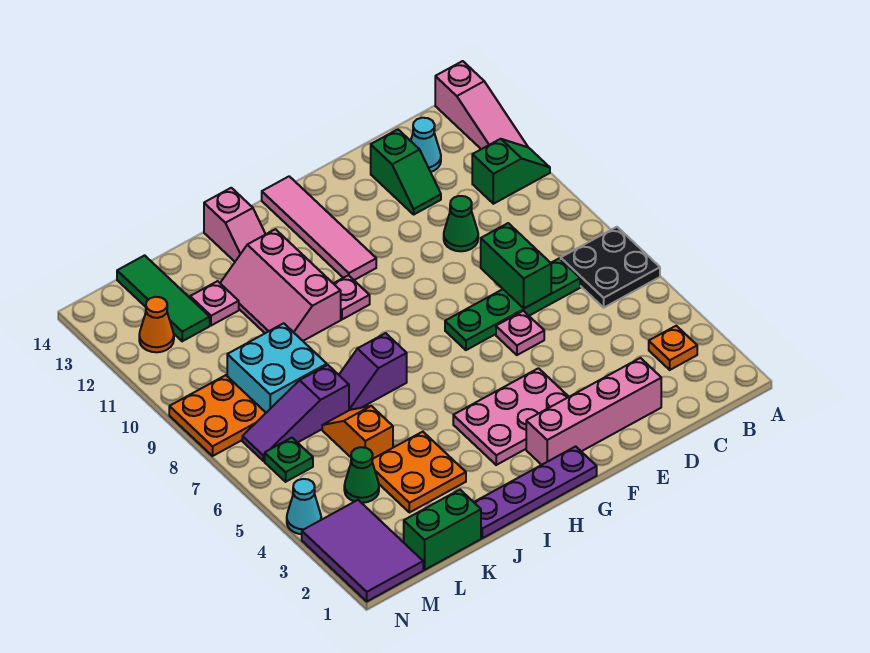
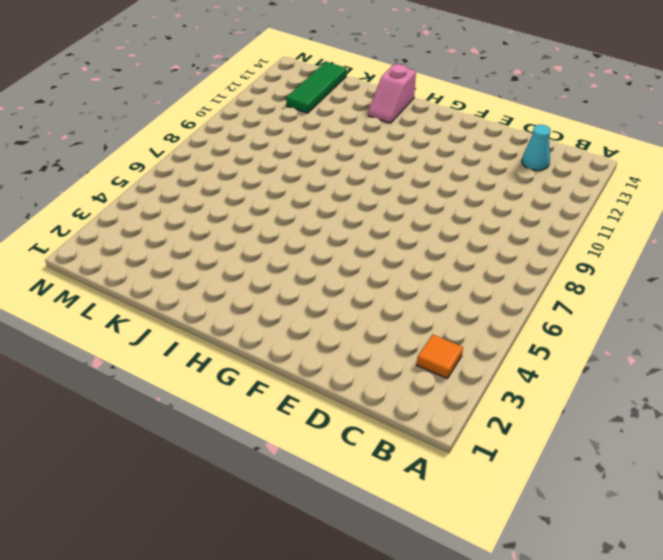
orange tile B3 level 1 -> orange plate B3 level 1
none -> black plate A6:B7 level 1
none -> green slope A11:B11 level 1 top B
none -> pink slope A12:A14 level 1 top 14
none -> green plate C7:F7 level 1

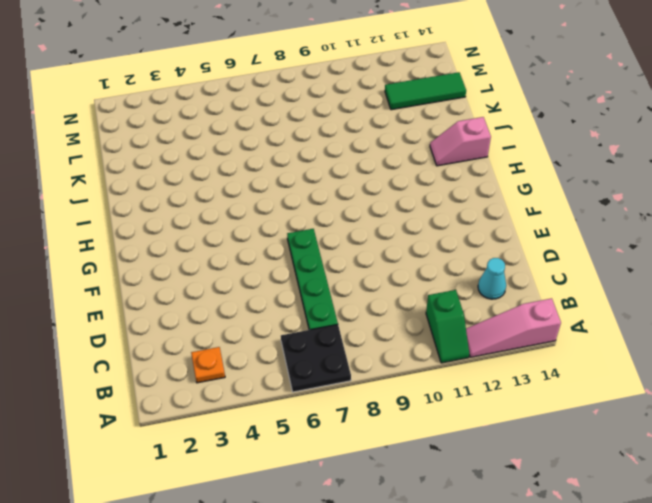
none -> pink brick D2:G2 level 1
none -> green cone D10 level 1
none -> green slope D12:D13 level 1 top 13
none -> pink plate E6 level 1

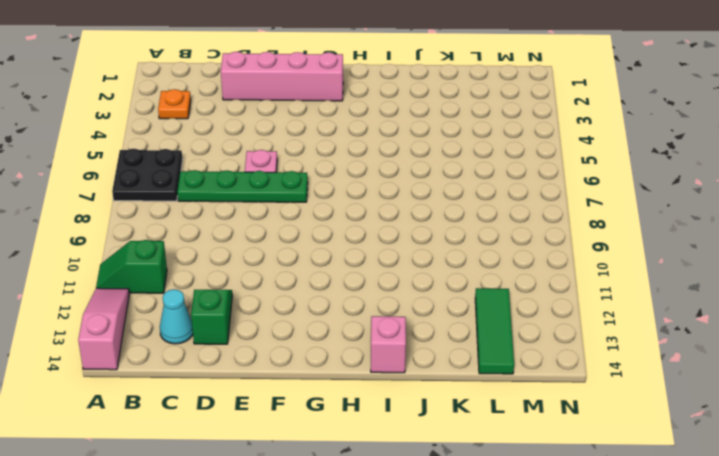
none -> green cone D10 level 1
none -> pink plate F3:H4 level 1
none -> purple plate G1:J1 level 1
none -> pink tile G11:G14 level 1

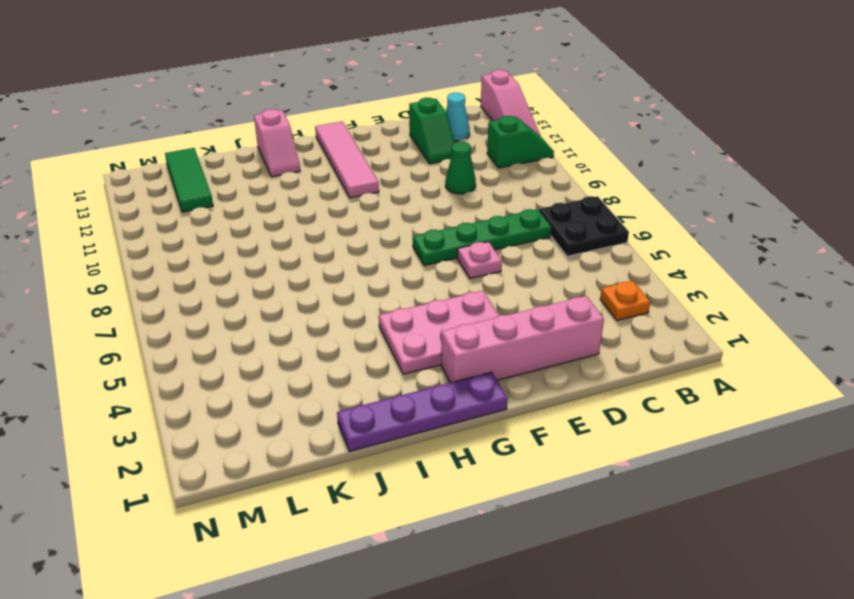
none -> pink plate H10 level 1
none -> purple slope I7:J7 level 1 top I
none -> pink slope I10:J12 level 1 top I
none -> orange plate J3:K4 level 1

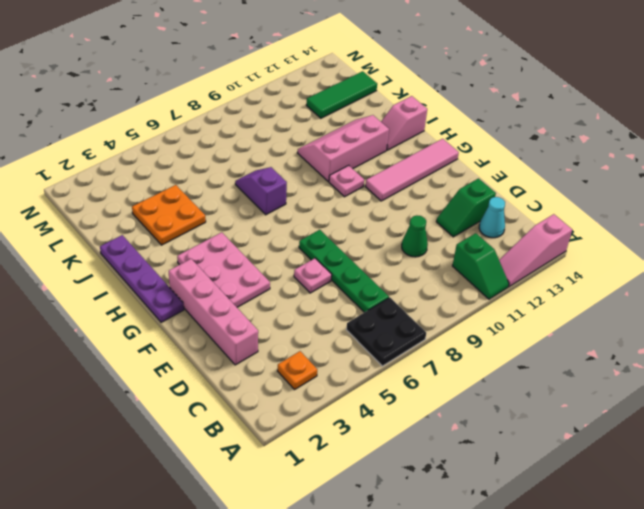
none -> green brick K1:L1 level 1
none -> orange slope K5:K6 level 1 top 5
none -> purple slope K7:M7 level 1 top K
none -> cyan brick K8:L9 level 1

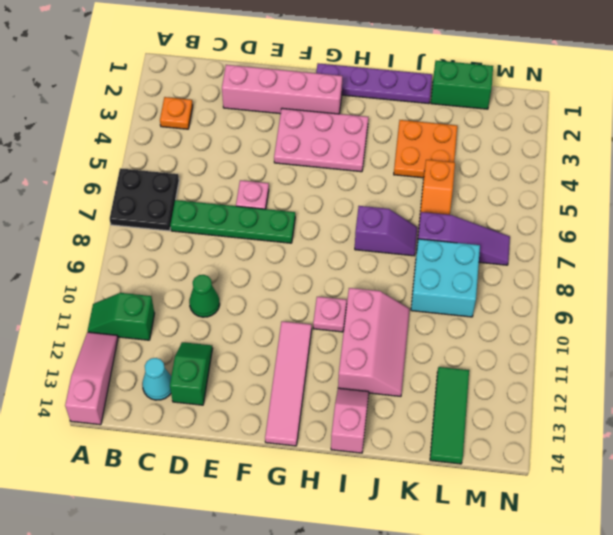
none -> pink plate K12 level 1
none -> green cone L4 level 1
none -> purple tile M1:N3 level 1
none -> green plate M6 level 1

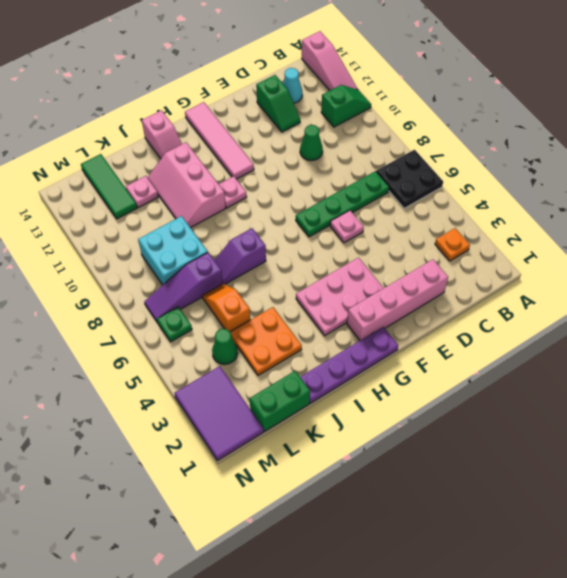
none -> orange plate M8:N9 level 1
none -> orange cone M12 level 1
none -> cyan cone N4 level 1
none -> green brick D7:D8 level 2

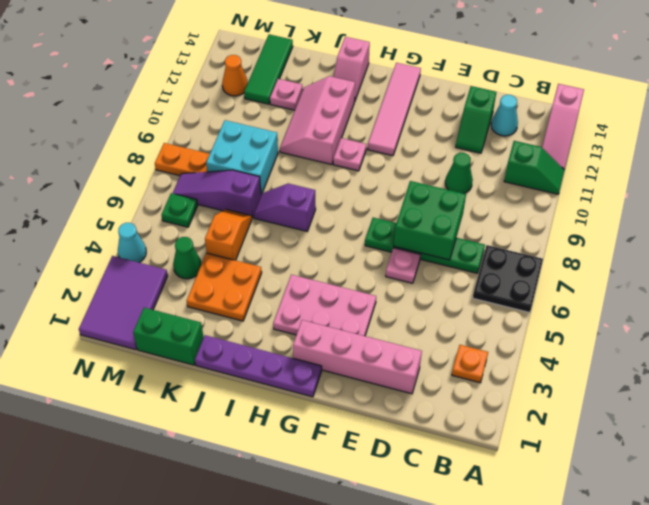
green brick D7:E8 level 2 -> green brick D7:D8 level 2
orange plate M8:N8 level 1 -> orange plate M8:N9 level 1

